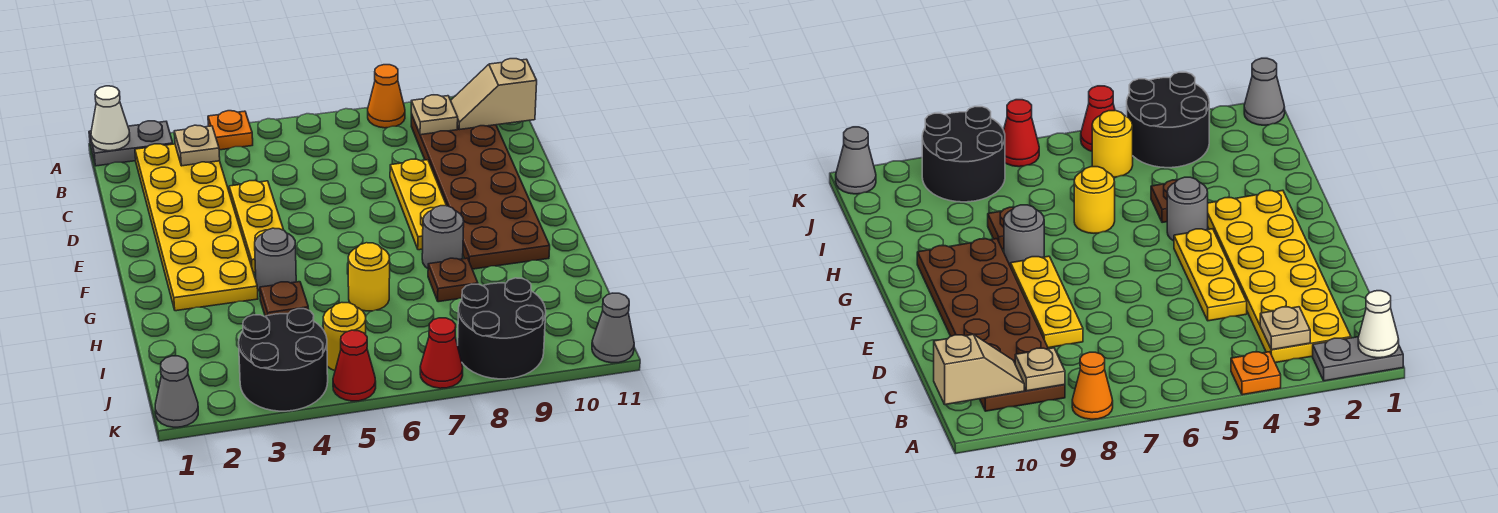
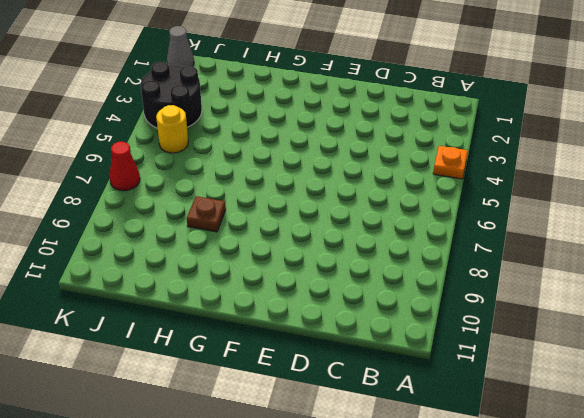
none -> grey plate A1:A2 level 1
none -> orange cone A8 level 1
none -> yellow plate B2:G3 level 1

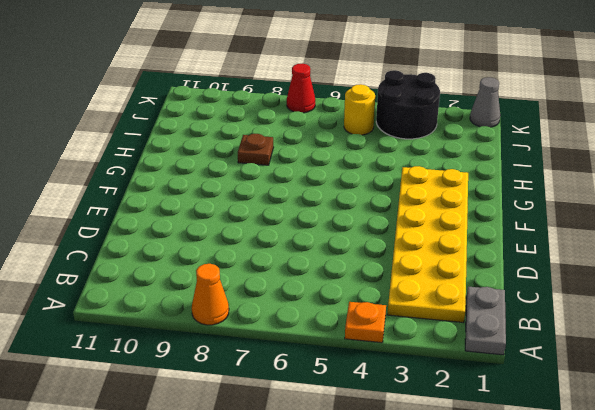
grey plate A1:B1 level 1 -> grey plate A1:A2 level 1
none -> brown plate B9:G10 level 1
none -> yellow plate D4:F4 level 1
none -> yellow plate D8:F8 level 1

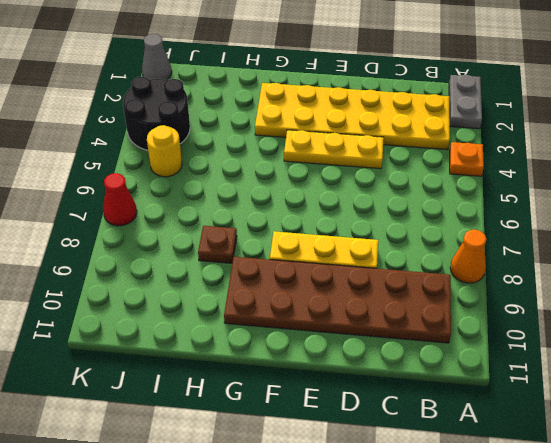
none -> grey round brick G4 level 1
none -> grey round brick G8 level 1
none -> brown plate H4 level 1

